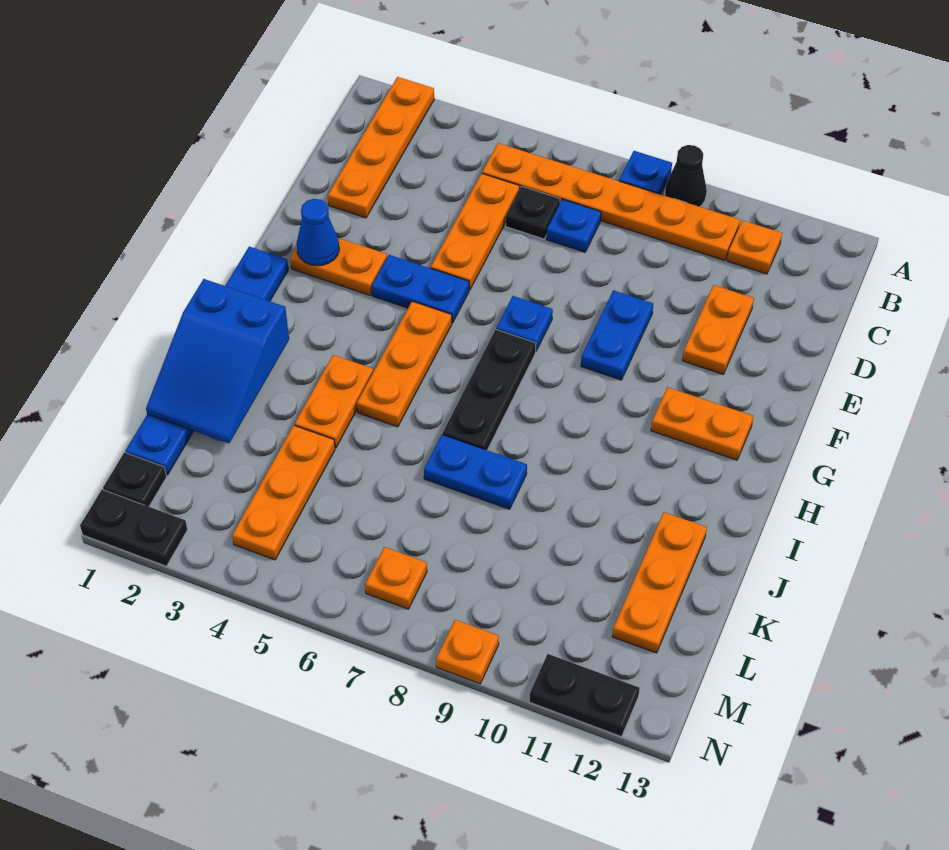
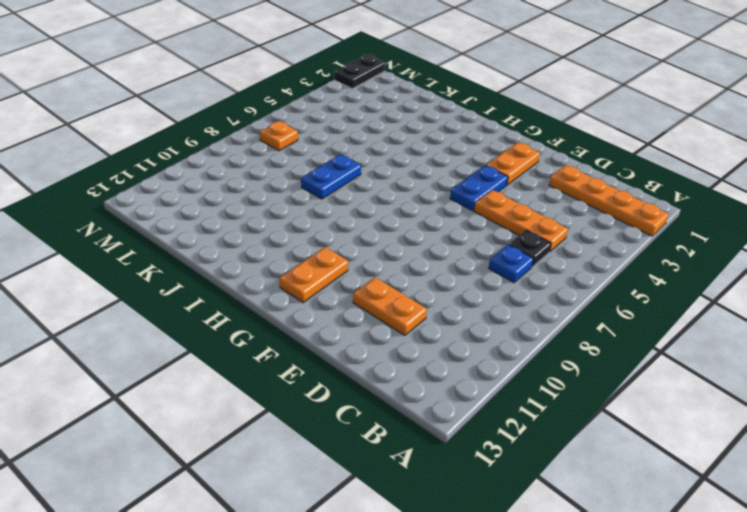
none -> blue plate A8 level 1
none -> black cone A9 level 1
none -> orange plate B5:B10 level 1

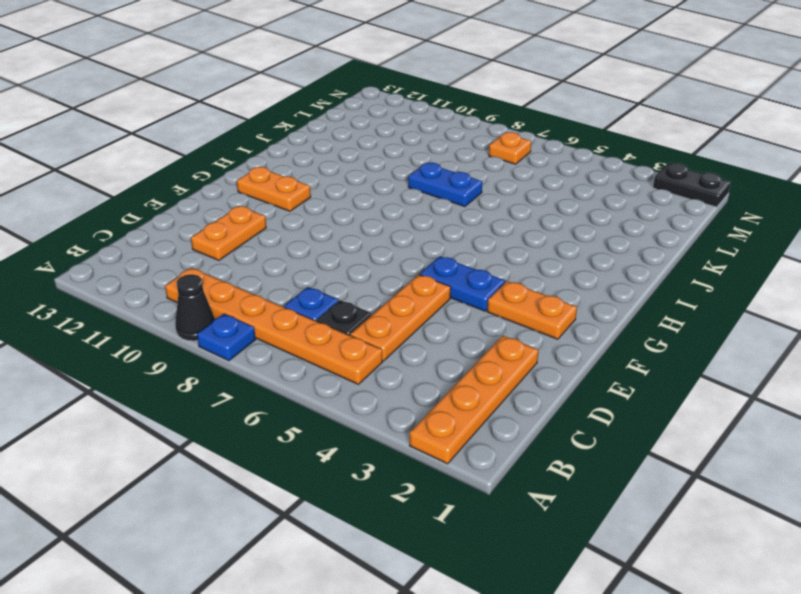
none -> orange plate B11 level 1
none -> blue plate E9:F9 level 1
none -> blue plate F7 level 1

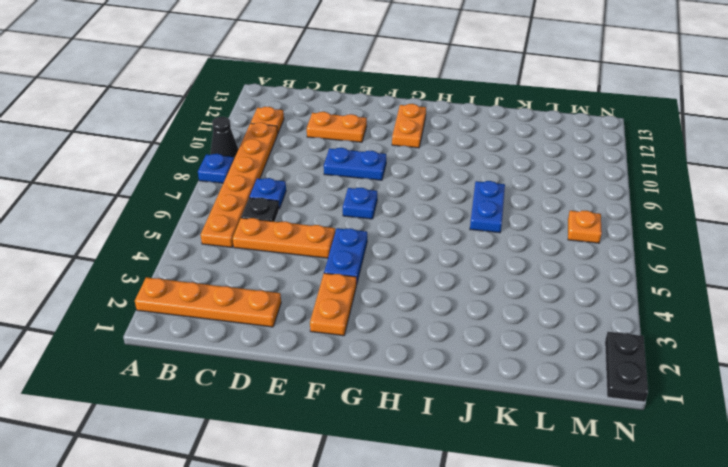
none -> blue plate G1:L1 level 1
none -> orange plate G5:I5 level 1
none -> black plate G7:I7 level 1

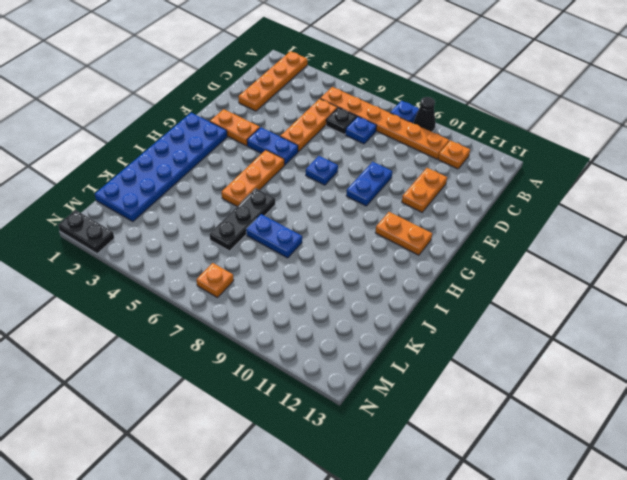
blue plate G1:L2 level 1 -> blue plate G1:L1 level 1
black plate I6:K6 level 1 -> black plate G7:I7 level 1
none -> orange plate I4:J4 level 1
none -> orange plate J12:L12 level 1
none -> orange plate K4:M4 level 1

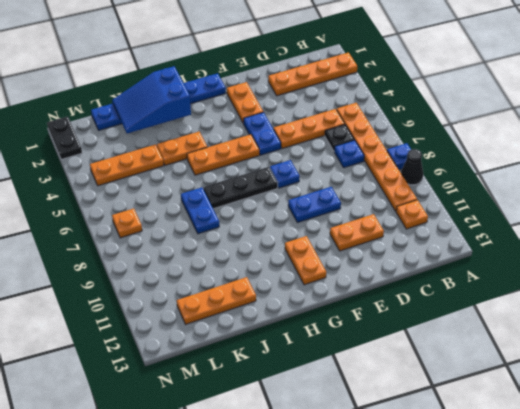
none -> black plate M1 level 1
none -> orange plate N9 level 1
none -> black plate N11:N12 level 1

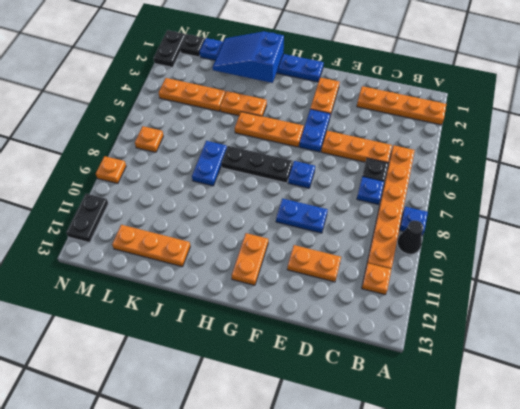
none -> blue cone F2 level 2

